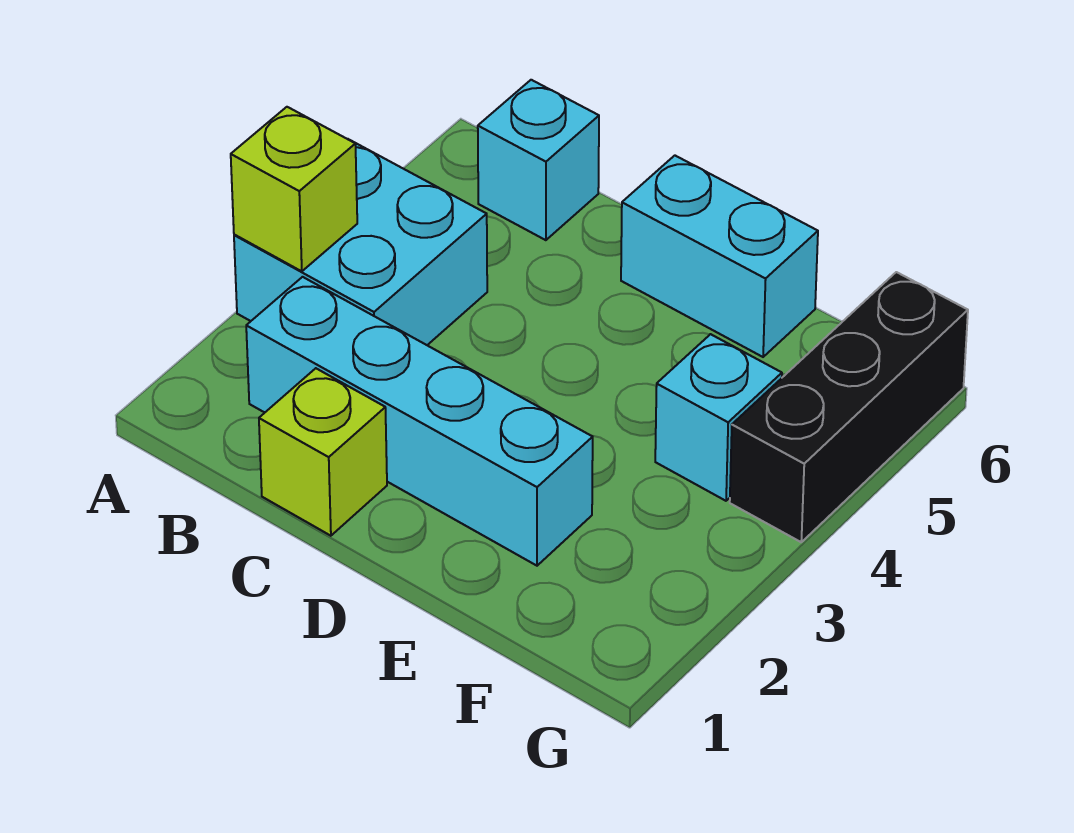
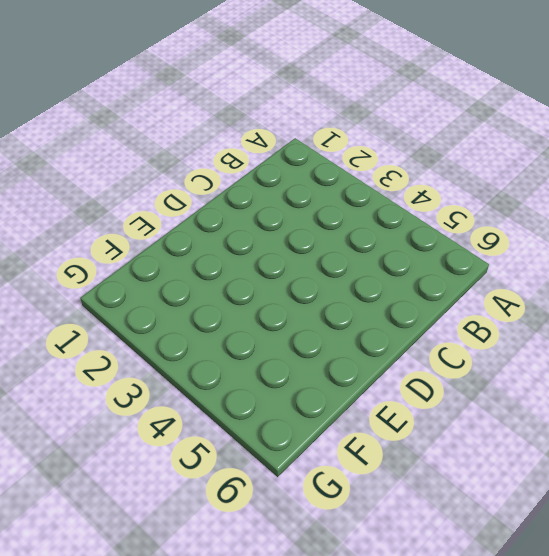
none -> cyan brick A3:B4 level 1
none -> cyan brick B2:E2 level 1

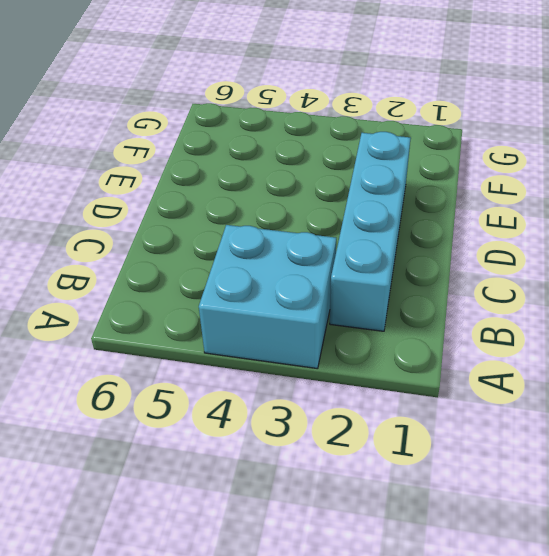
none -> cyan brick B6 level 1
none -> lime brick C1 level 1

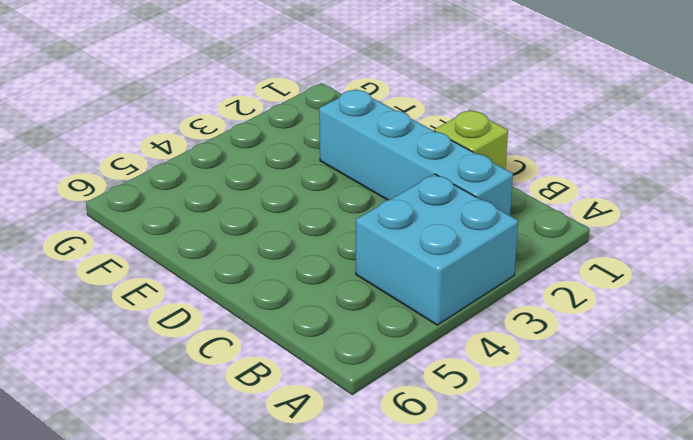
none -> cyan brick B6 level 1
none -> cyan brick D6:E6 level 1

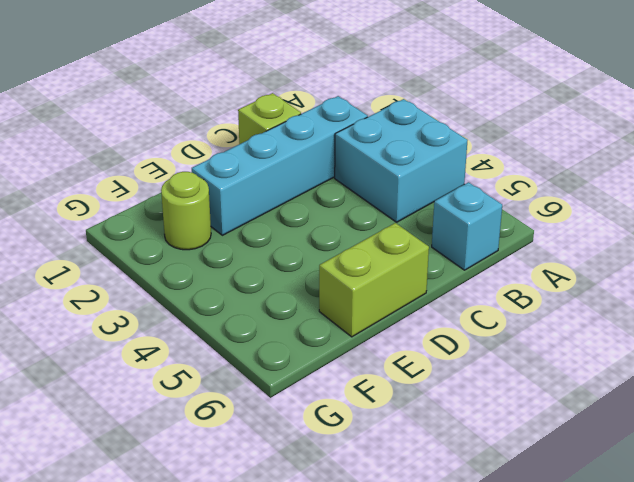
lime brick D6:E6 level 1 -> cyan brick D6:E6 level 1
lime round brick F2 level 1 -> none
none -> cyan brick F4 level 1
none -> black brick G4:G6 level 1

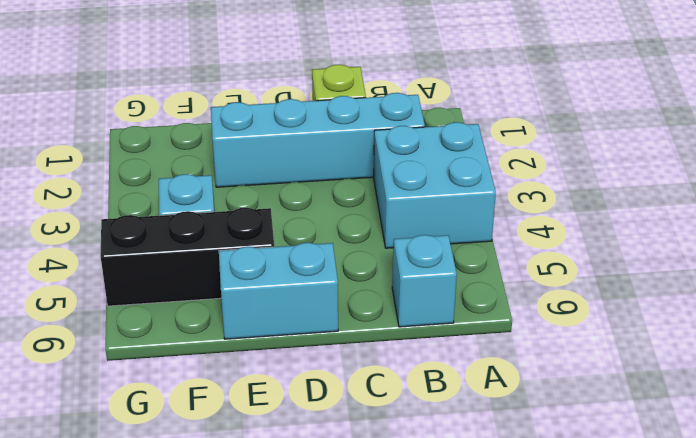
black brick E5:G5 level 1 -> black brick G4:G6 level 1
none -> lime brick A3 level 2

